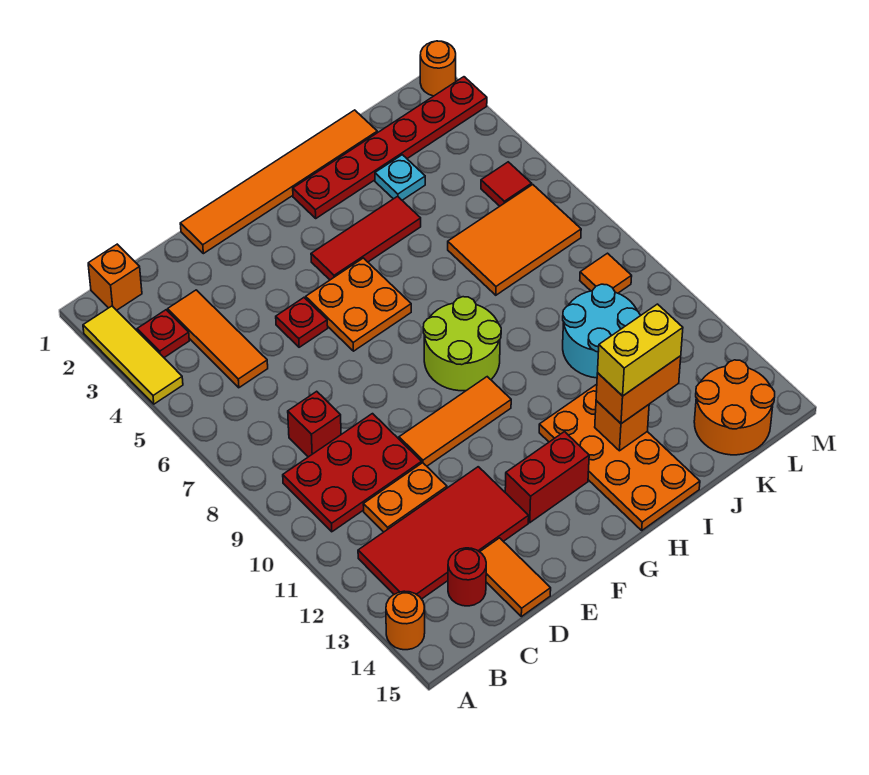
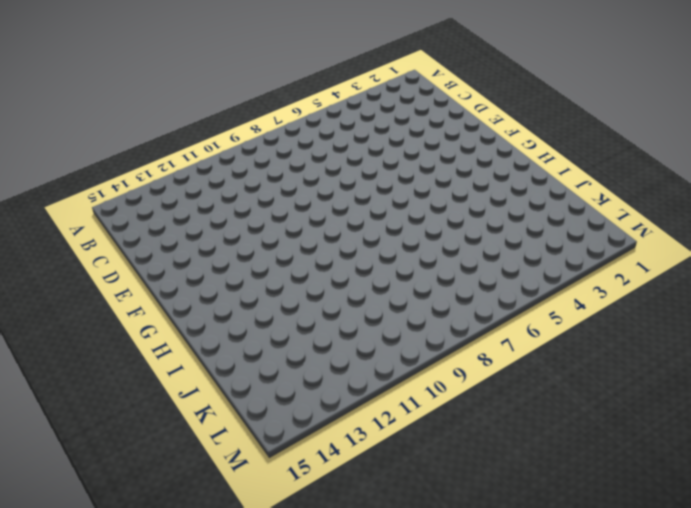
none -> yellow tile A2:A4 level 1
none -> orange round brick A14 level 1
none -> orange brick B1 level 1
none -> red plate B3 level 1

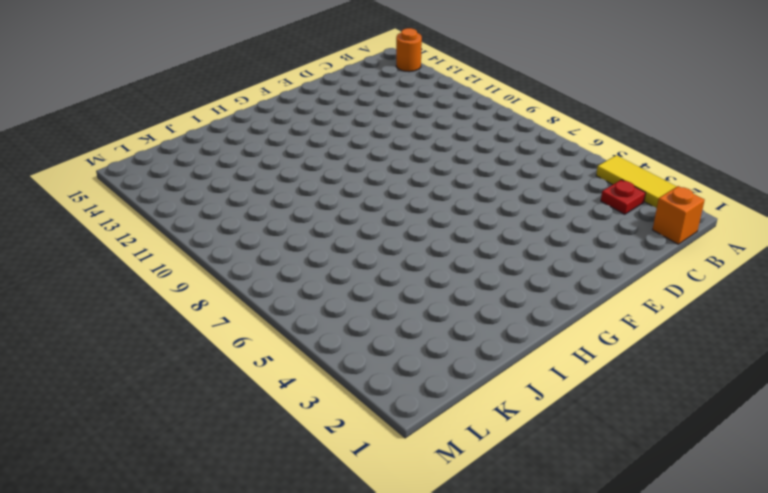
none -> red plate B9:D10 level 1
none -> red tile B12:E13 level 1
none -> orange tile C3:C5 level 1
none -> red brick C8 level 1

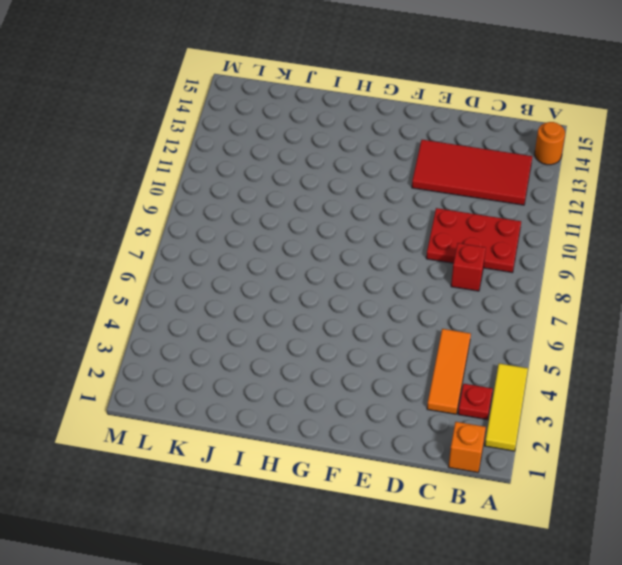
none -> orange plate C11:D11 level 1
none -> red round brick C14 level 1
none -> orange tile D14:D15 level 1
none -> orange tile E1:J1 level 1

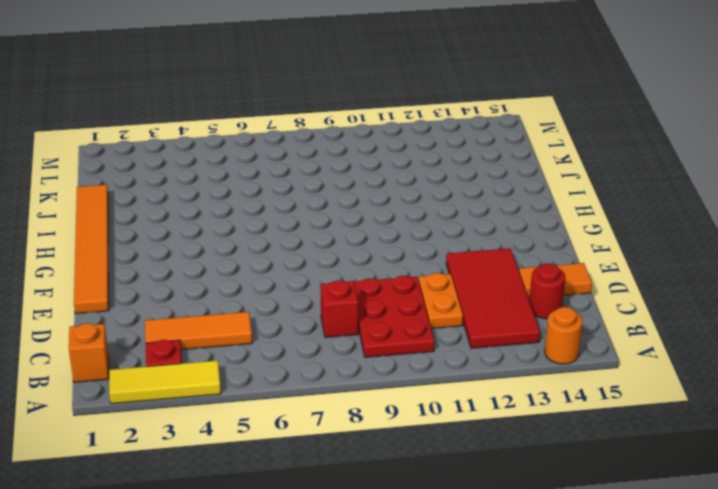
none -> red plate E5 level 1
none -> orange tile E10:G10 level 1
none -> orange plate F5:G6 level 1
none -> red brick F13:G13 level 1

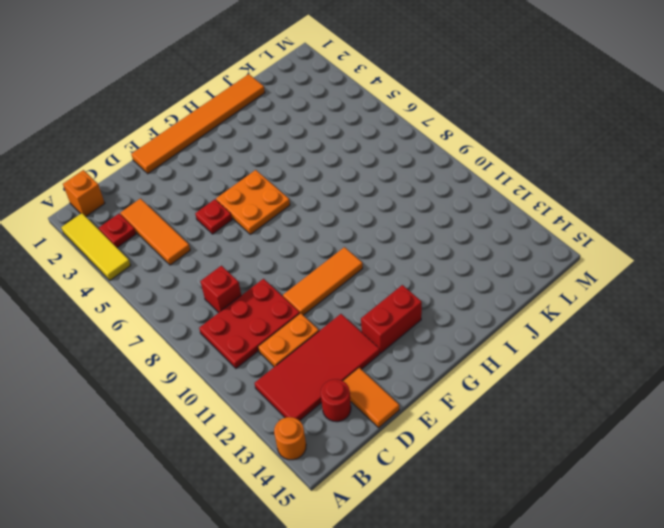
none -> red tile G4:I4 level 1
none -> lime round brick G8:H9 level 1
none -> red plate H2:M2 level 1
none -> orange plate H12:I15 level 1

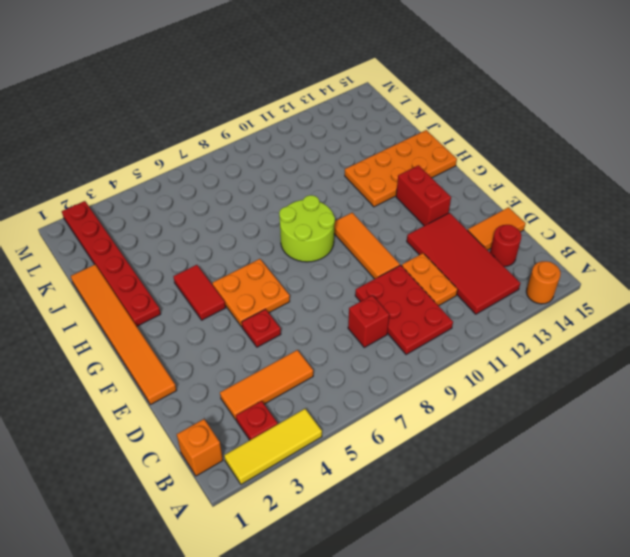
red tile G4:H4 level 1 -> red tile G4:I4 level 1
none -> cyan plate J3 level 1
none -> orange tile J6:L7 level 1
none -> cyan round brick J10:K11 level 1
none -> orange round brick K14:L15 level 1

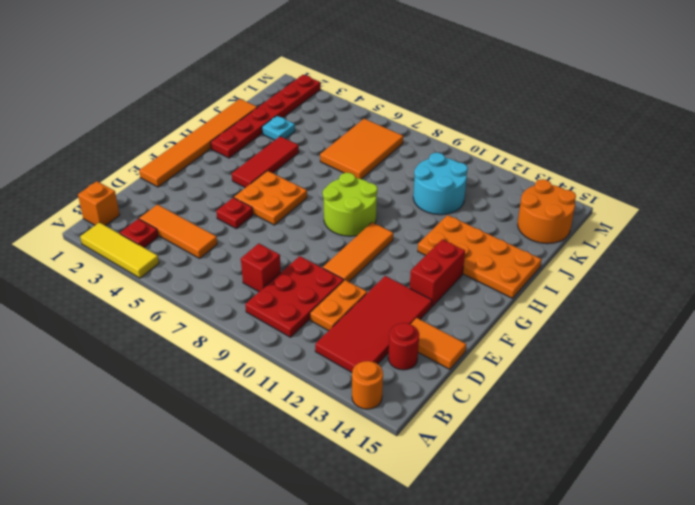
none -> red tile L5 level 1
none -> orange tile L9 level 1
none -> orange round brick M1 level 1
none -> orange brick I13 level 2

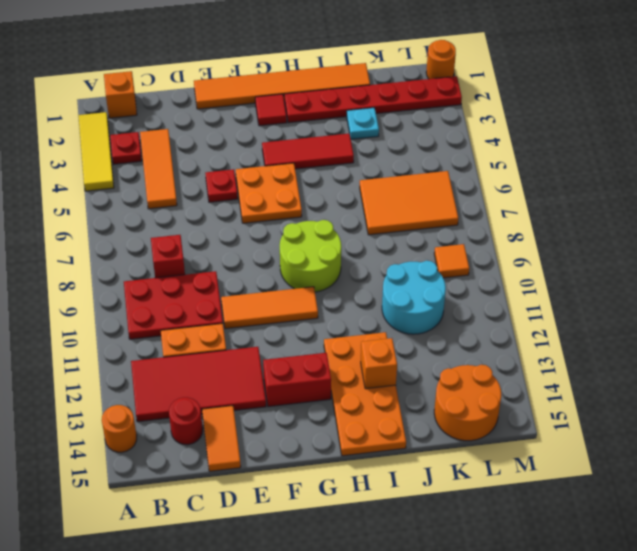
red tile G2 level 1 -> red tile L5 level 1
none -> orange brick I13:J13 level 3
none -> yellow brick I13:J13 level 4

